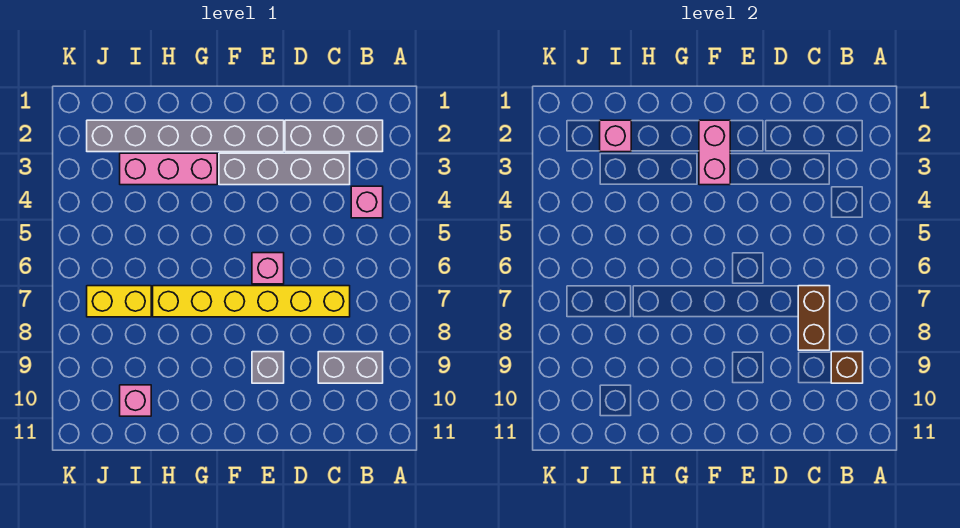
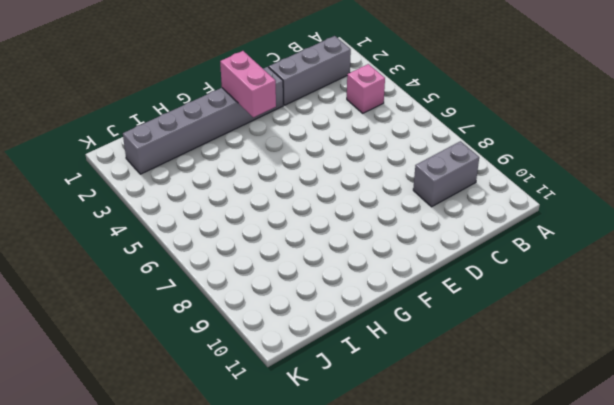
none -> grey brick C3:F3 level 1
none -> yellow brick C7:H7 level 1
none -> pink brick E6 level 1

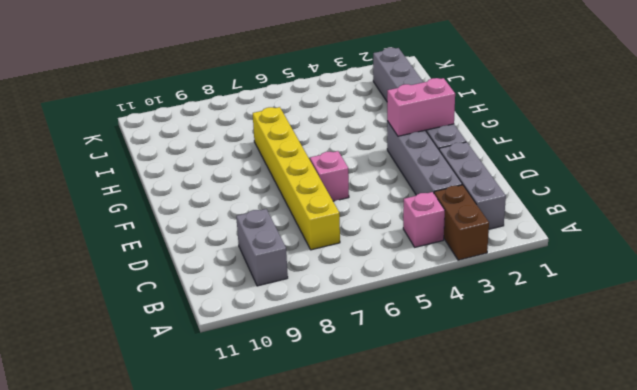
brown brick A3:B3 level 1 -> brown brick C7:C8 level 2
none -> grey brick E9 level 1
none -> pink brick G3:I3 level 1
none -> yellow brick I7:J7 level 1

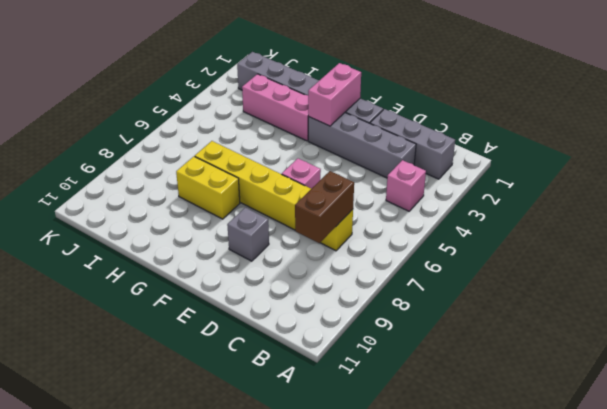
yellow brick G8:H8 level 1 -> yellow brick I7:J7 level 1
none -> grey brick B9:C9 level 1
none -> pink brick I10 level 1
none -> brown brick B9 level 2

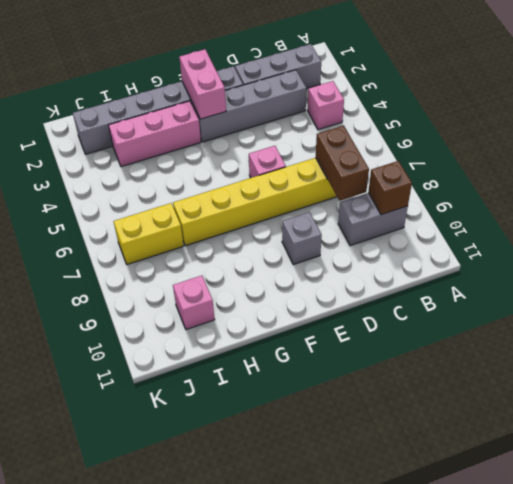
none -> pink brick I2 level 2

